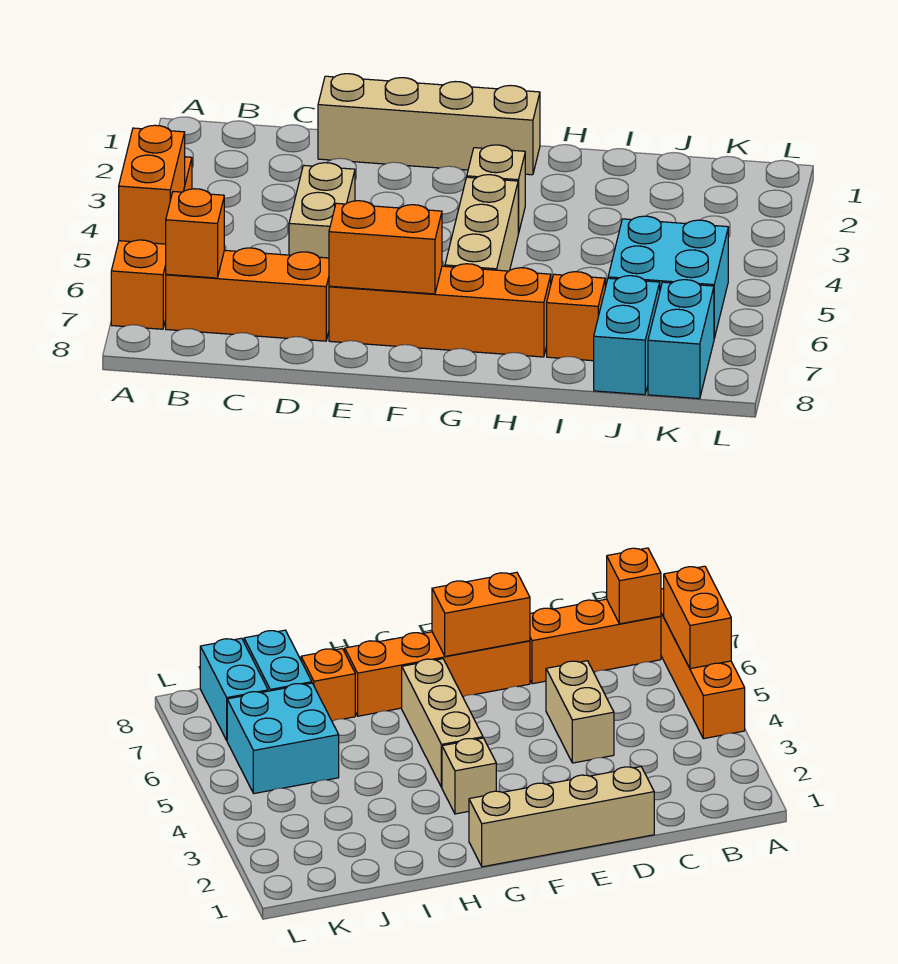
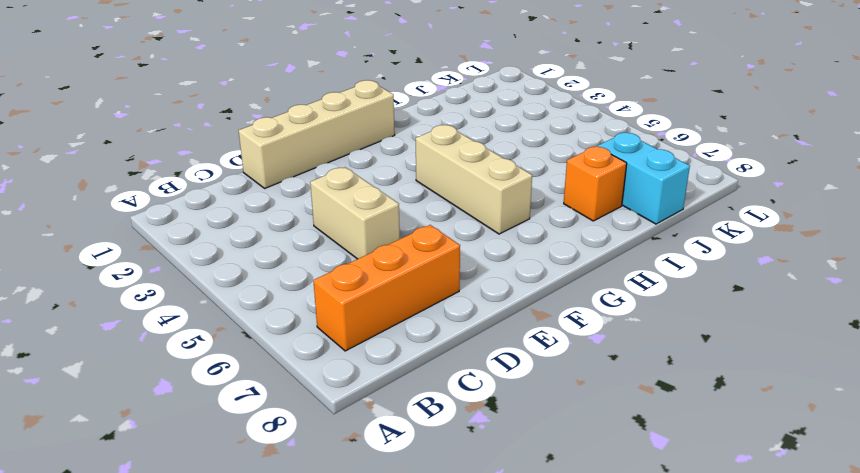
none -> orange brick A4:A7 level 1
none -> orange brick E7:H7 level 1
none -> tan brick G3 level 1

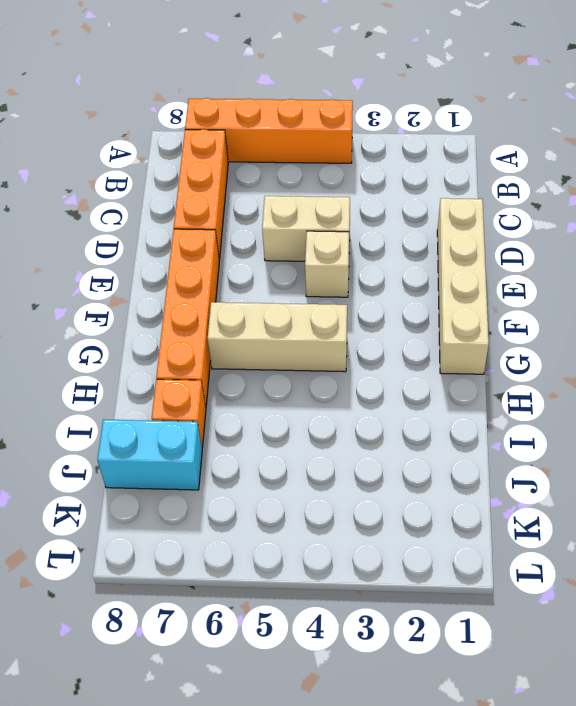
tan brick E4 level 1 -> tan brick G3 level 1
none -> cyan brick J5:K6 level 1
none -> cyan brick K7:K8 level 1
none -> orange brick A5:A6 level 2

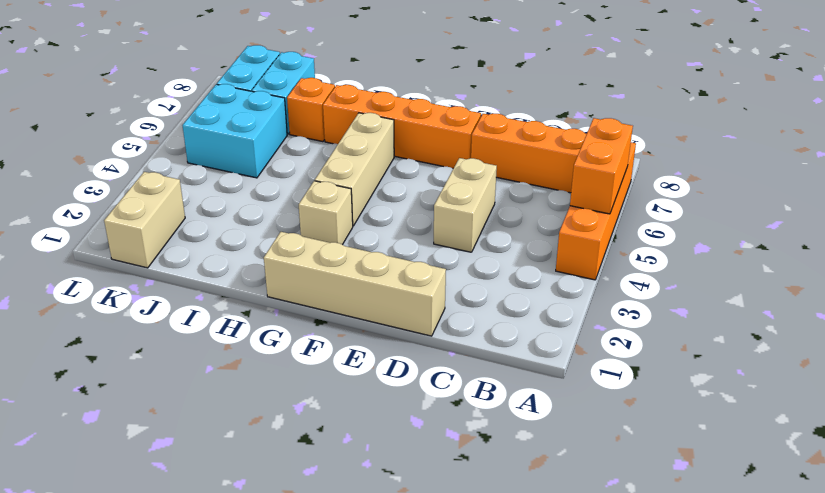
tan brick K1:K2 level 1 -> none
none -> orange brick B7 level 2
none -> orange brick E7:F7 level 2

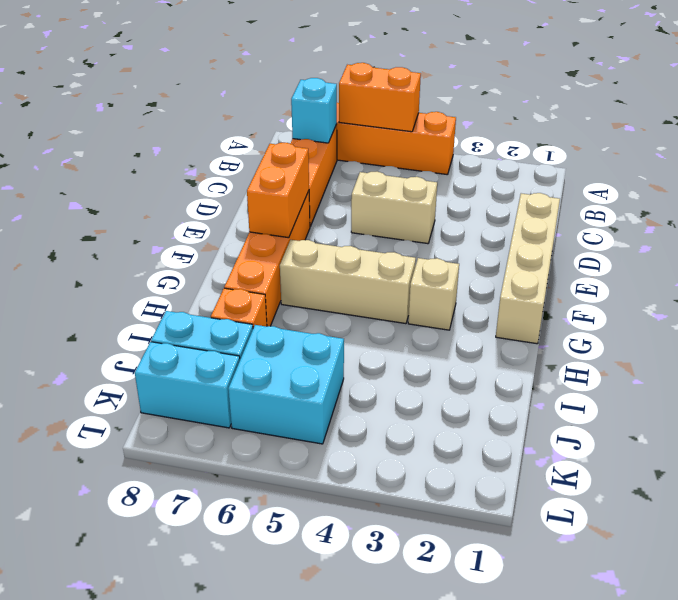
cyan brick B7 level 2 -> orange brick B7 level 2

